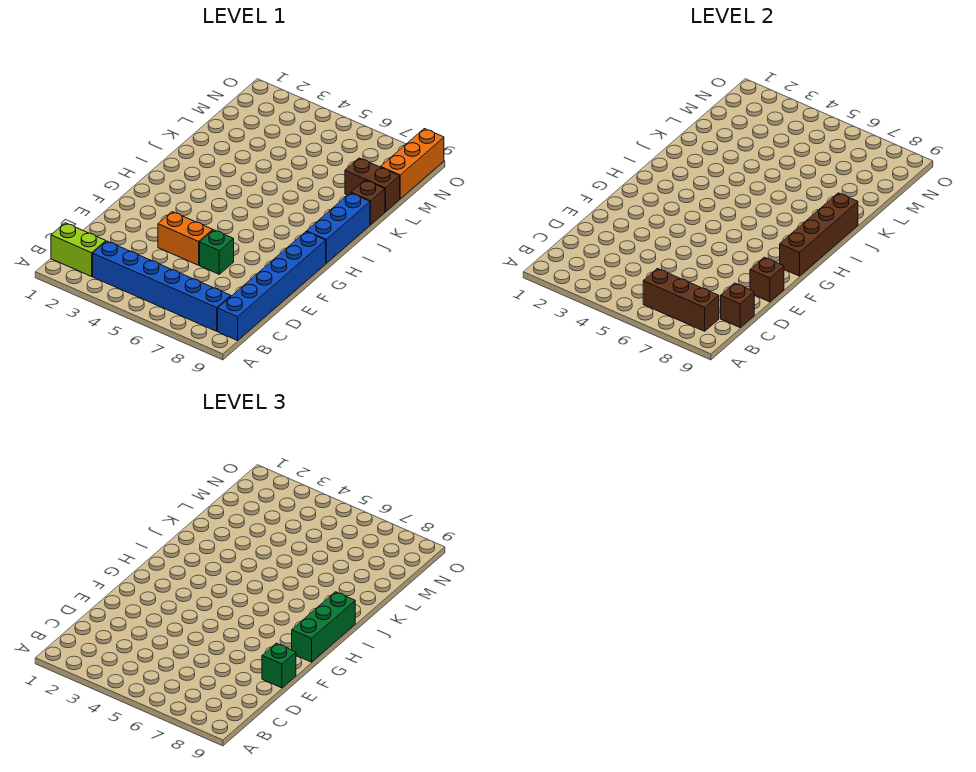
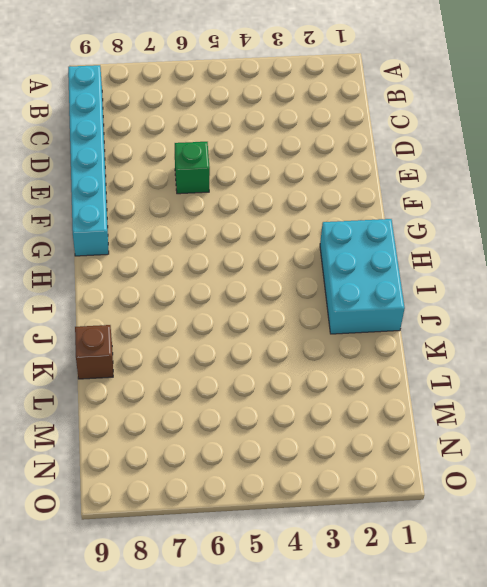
cyan brick B9:G9 level 1 -> blue brick B9:G9 level 1
cyan brick H1:J2 level 1 -> none
none -> lime brick B1:B2 level 1
none -> blue brick B3:B8 level 1
none -> orange brick E4:E5 level 1

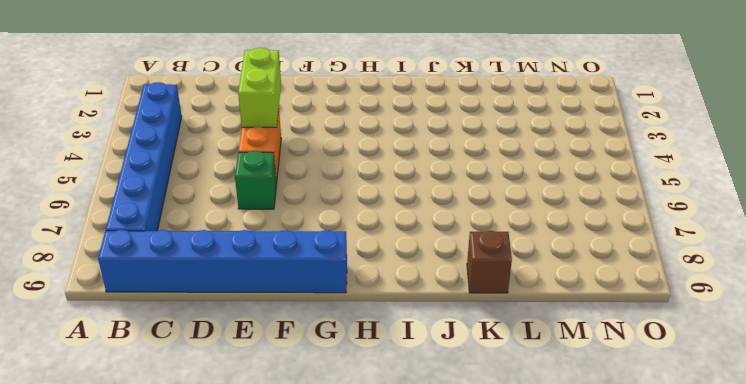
lime brick E3:E4 level 2 -> lime brick B1:B2 level 1
none -> blue brick H9:J9 level 1
none -> brown brick L8:L9 level 1
none -> orange brick M9:O9 level 1

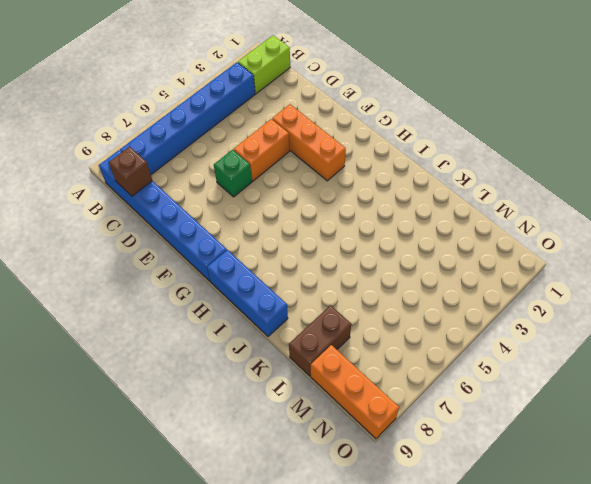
orange brick E3:G3 level 1 -> none
none -> brown brick K9 level 1
none -> brown brick B6:B8 level 2
none -> brown brick E9 level 2

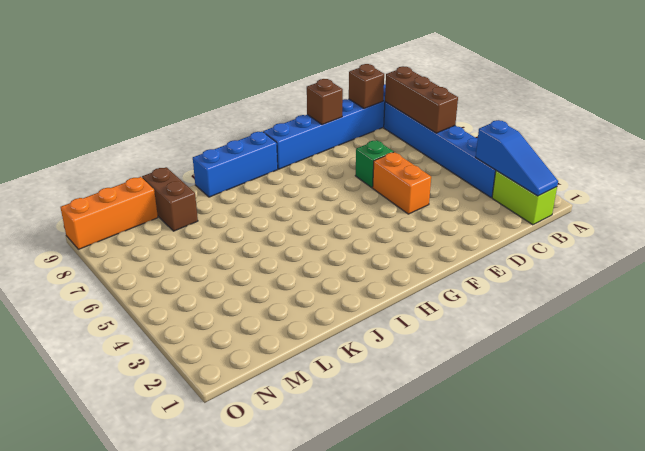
blue slope B1:B3 level 2 top 3 -> none
none -> brown brick K9 level 1
none -> brown brick G9:J9 level 2
none -> green brick E9 level 3

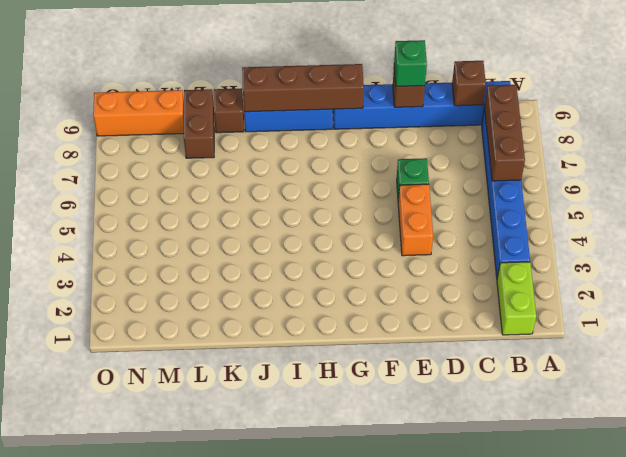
none -> green brick G9:I9 level 3

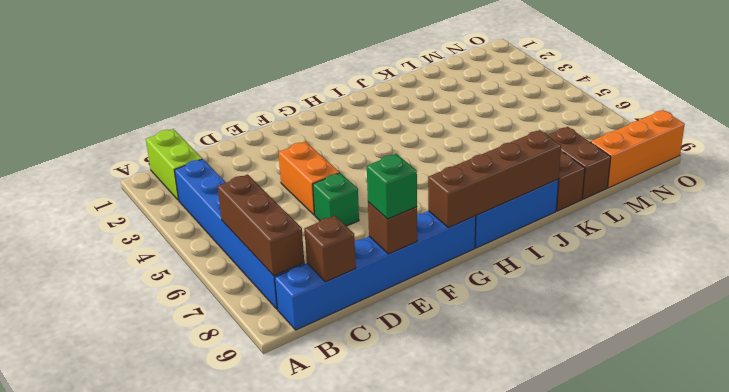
none -> green brick G9:I9 level 3

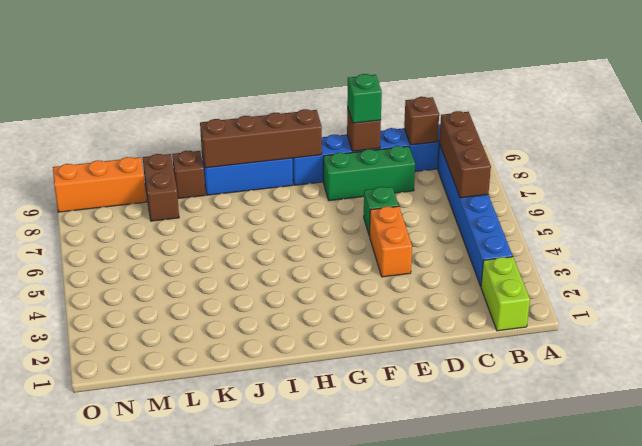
green brick D8:F8 level 1 -> green brick G9:I9 level 3

